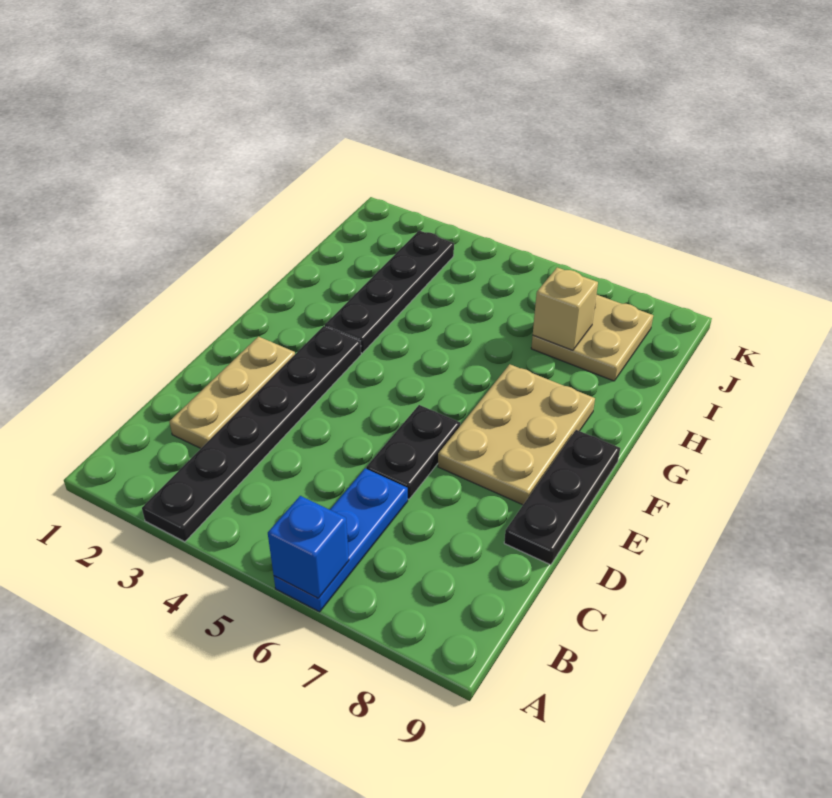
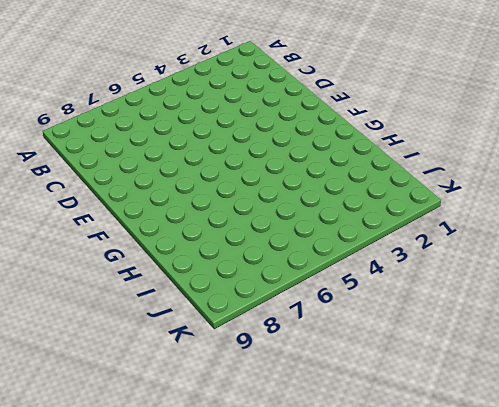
none -> black plate A3:F3 level 1
none -> blue plate A6:C6 level 1

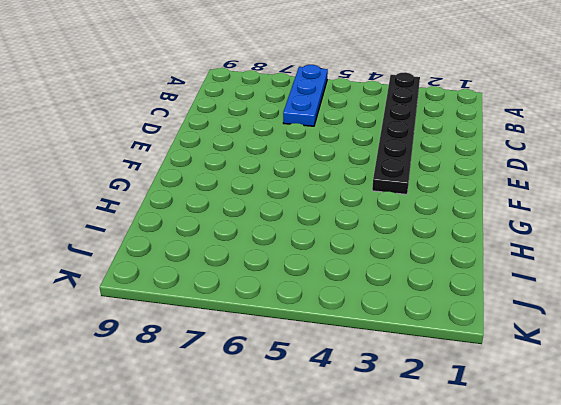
none -> tan plate C2:E2 level 1
none -> black plate D6:E6 level 1

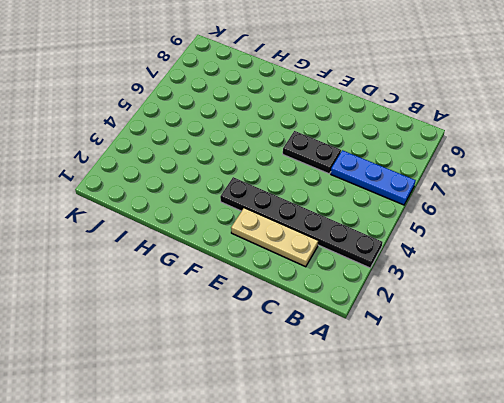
none -> black plate D9:F9 level 1
none -> tan plate E7:G8 level 1

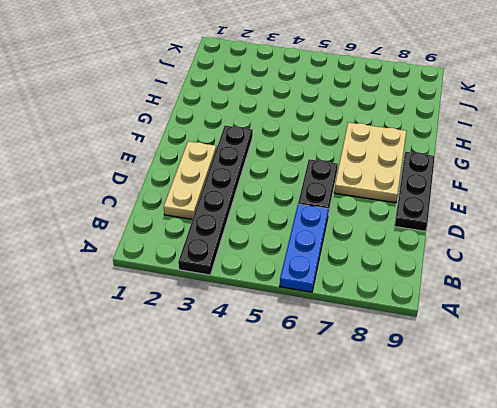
none -> black plate G3:J3 level 1
none -> tan plate I7:J8 level 1

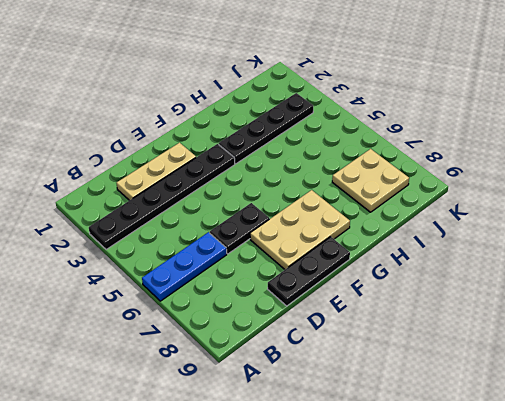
none -> blue brick A6 level 2
none -> tan brick I7 level 2

